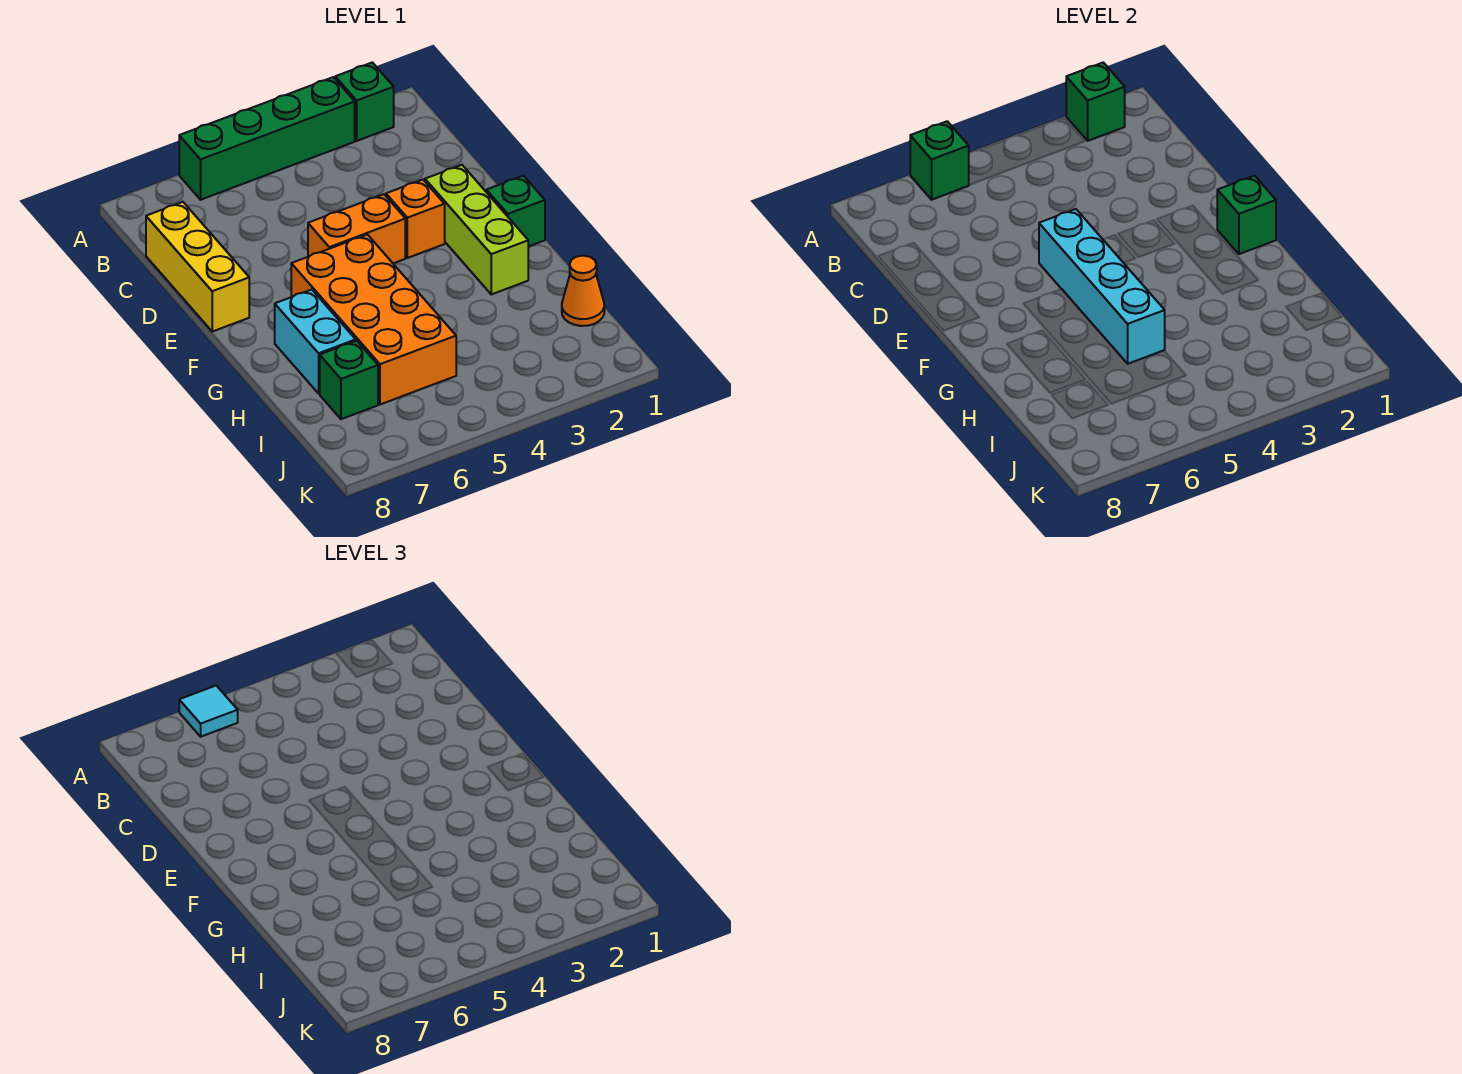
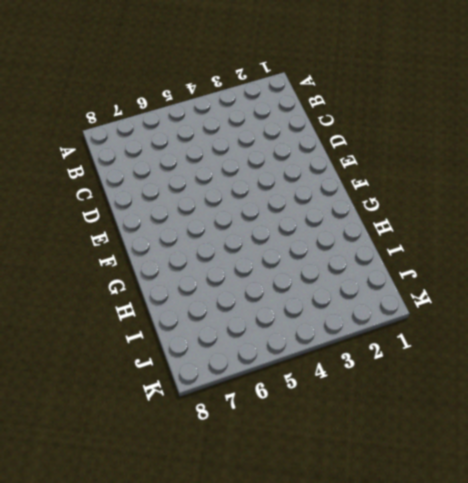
none -> green brick A2 level 1
none -> green brick A3:A6 level 1
none -> yellow brick C8:E8 level 1

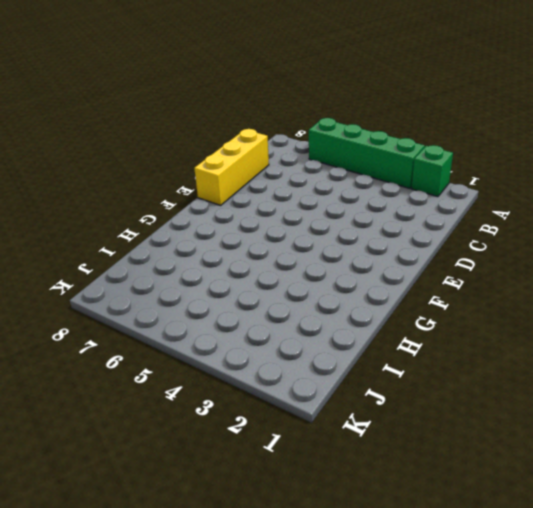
none -> lime brick E2:G2 level 1
none -> orange brick E3 level 1
none -> orange brick E4:E5 level 1

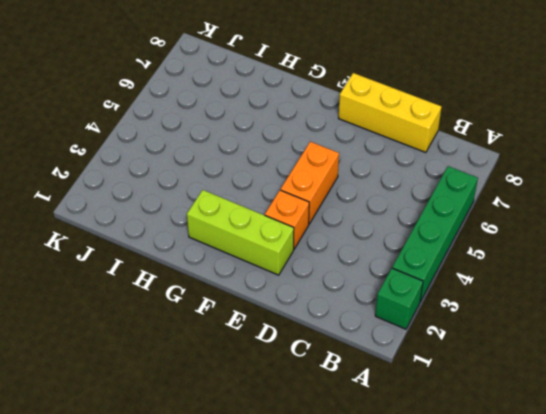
none -> green brick F1 level 1
none -> orange brick F5:I6 level 1
none -> cyan brick G7:H7 level 1

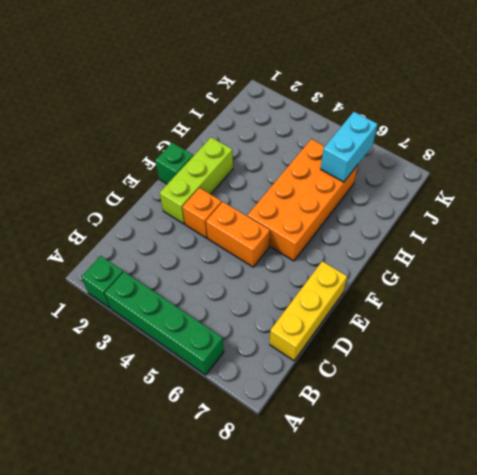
cyan brick I6:J6 level 2 -> cyan brick G7:H7 level 1
none -> orange cone I1 level 1
none -> green brick I7 level 1
none -> green brick A2 level 2

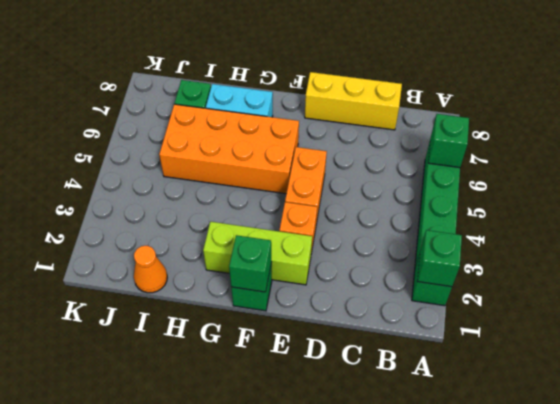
none -> cyan brick E5:H5 level 2
none -> cyan tile A6 level 3

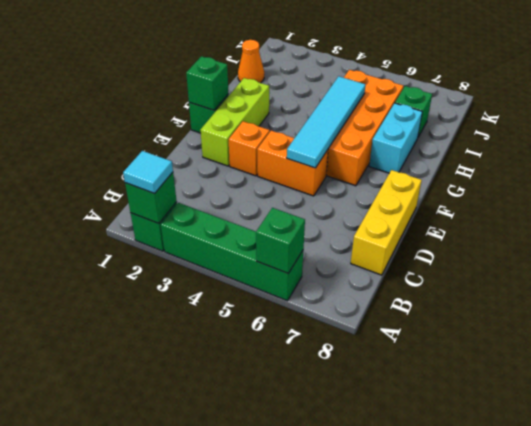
cyan tile A2 level 3 -> cyan tile A6 level 3
cyan tile E5:H5 level 2 -> cyan brick E5:H5 level 2

